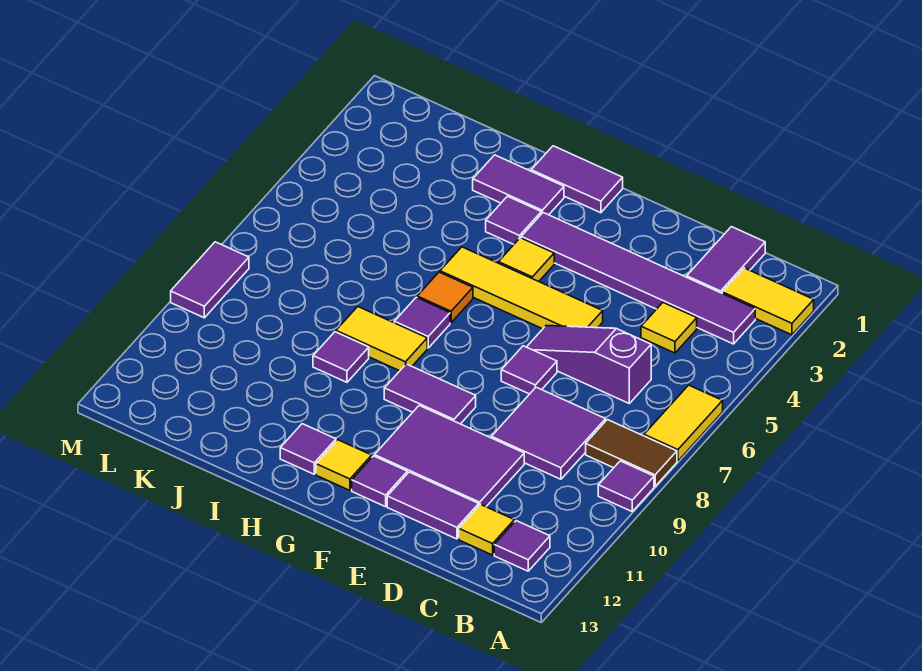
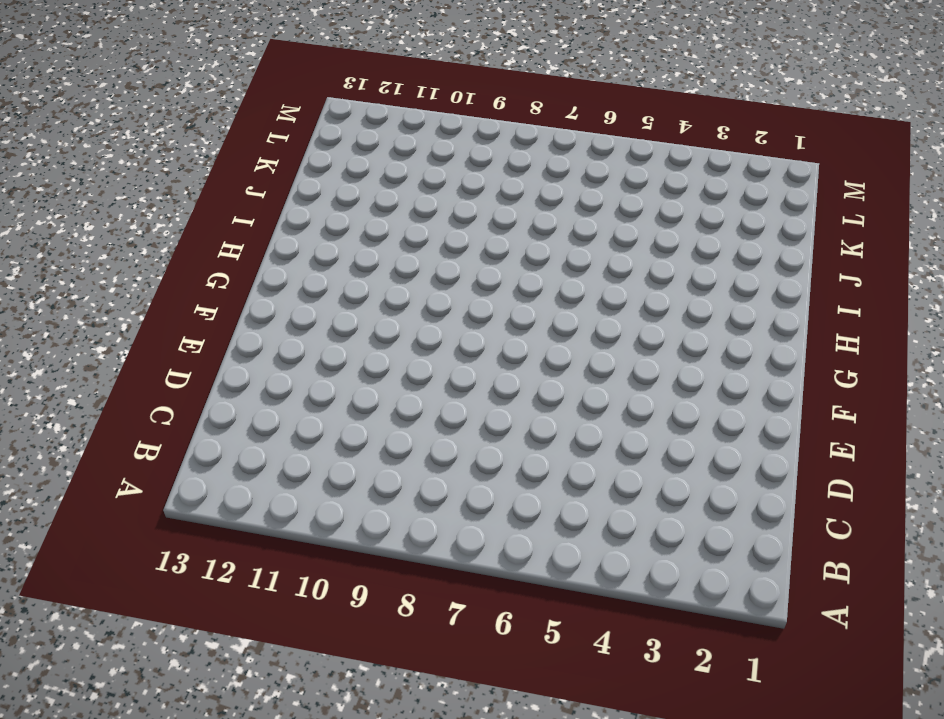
none -> yellow tile A2:B2 level 1
none -> yellow tile A6:A7 level 1
none -> brown tile A8:B8 level 1

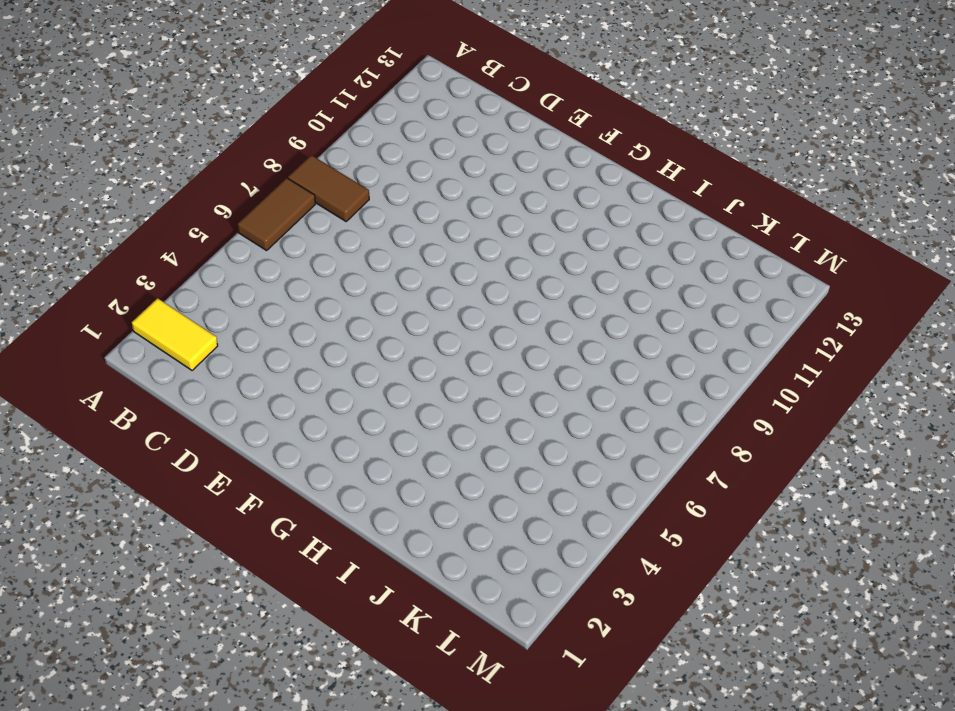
brown tile A6:A7 level 1 -> yellow tile A6:A7 level 1
none -> purple tile A9 level 1
none -> purple tile B3:G3 level 1
none -> purple tile B12 level 1

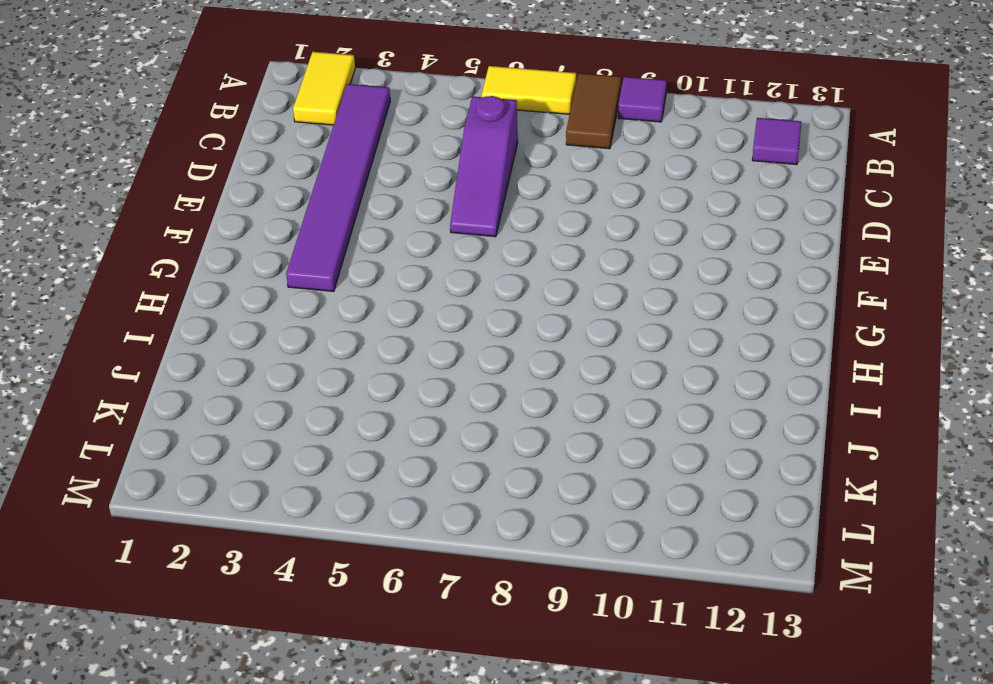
none -> purple tile C1:C2 level 1
none -> yellow tile C4 level 1
none -> purple tile C8:D9 level 1

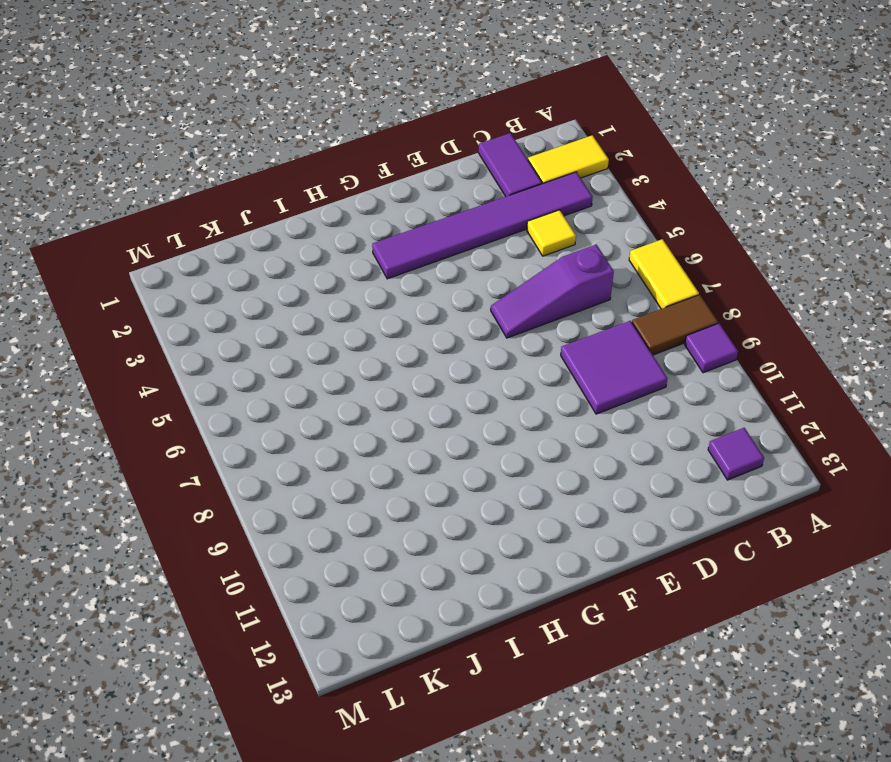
none -> yellow tile C12 level 1
none -> purple tile D10:F11 level 1
none -> purple tile D12:E12 level 1

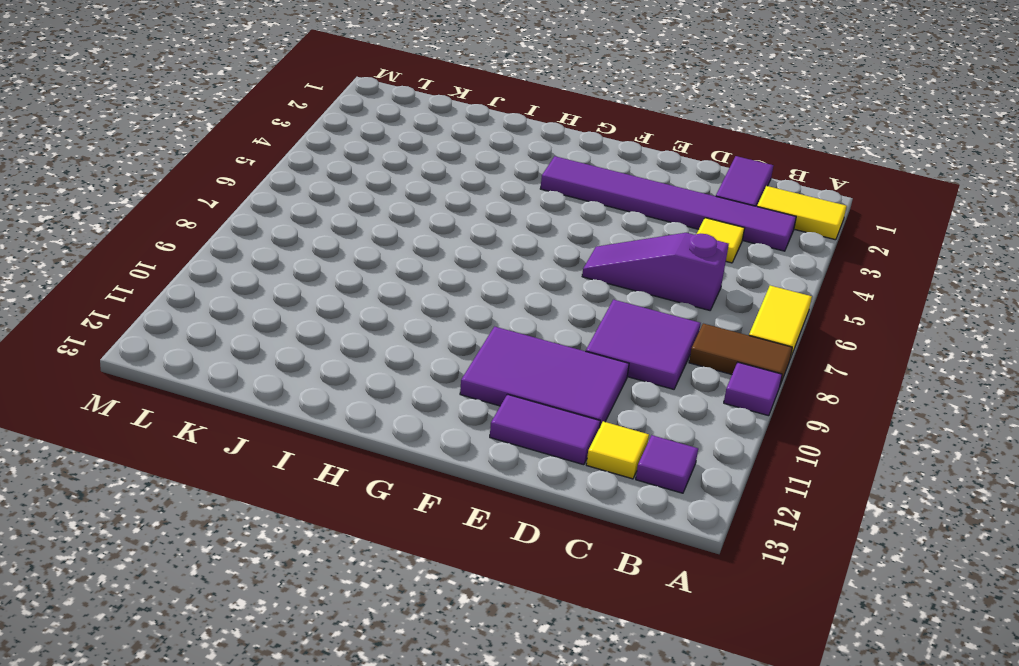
none -> yellow tile E5:H5 level 1
none -> purple tile E7 level 1
none -> purple tile F9:G9 level 1

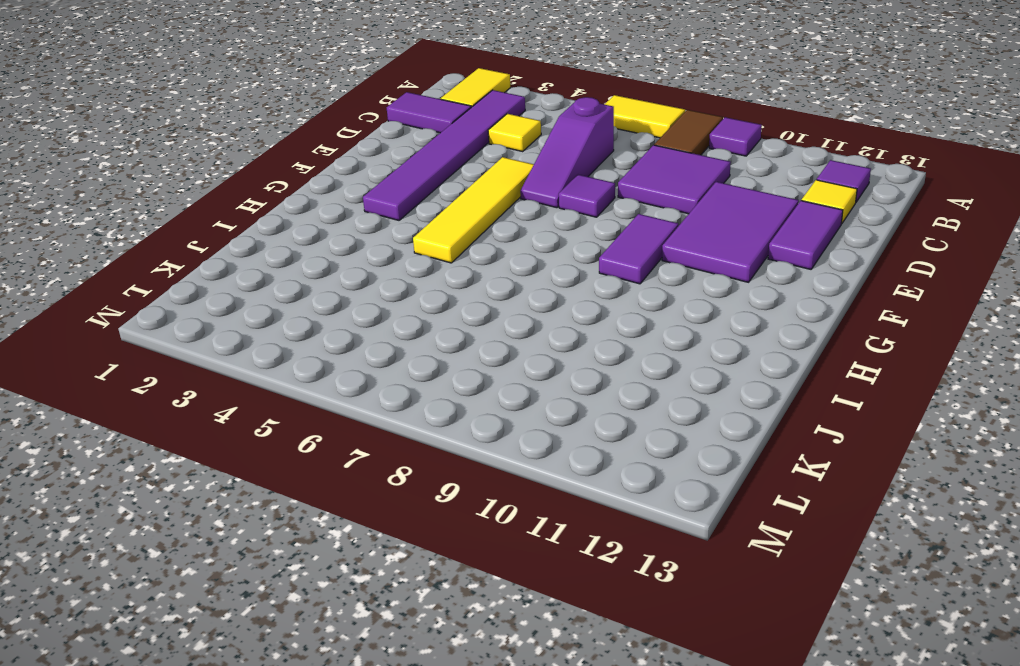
none -> purple tile F12 level 1
none -> purple tile G1:H1 level 1
none -> yellow tile G4 level 1

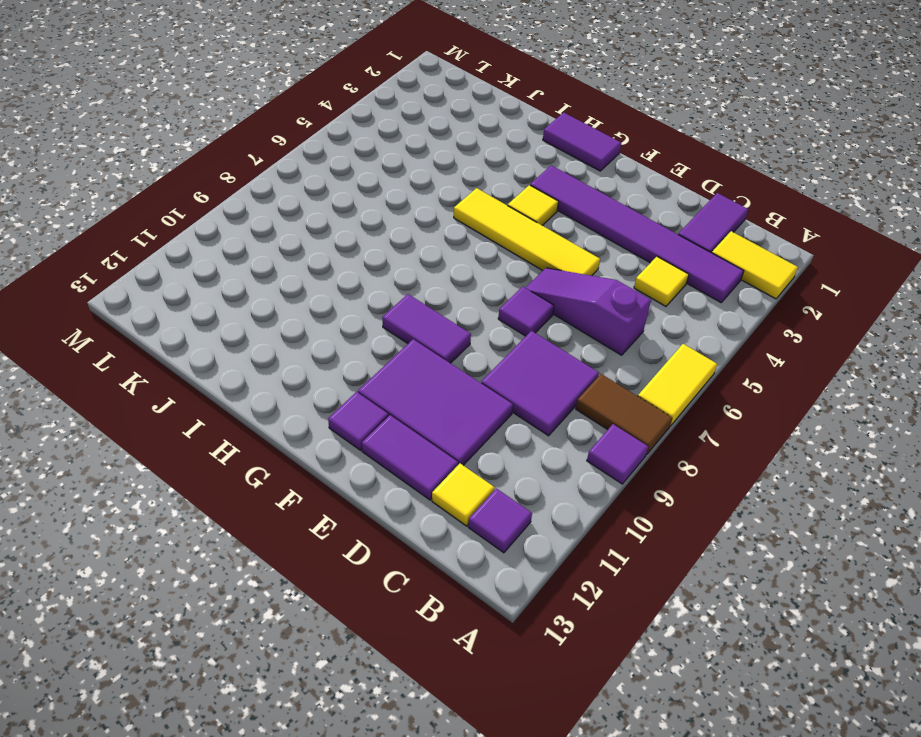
none -> yellow tile G12 level 1
none -> purple tile H2:I2 level 1
none -> purple tile H3 level 1

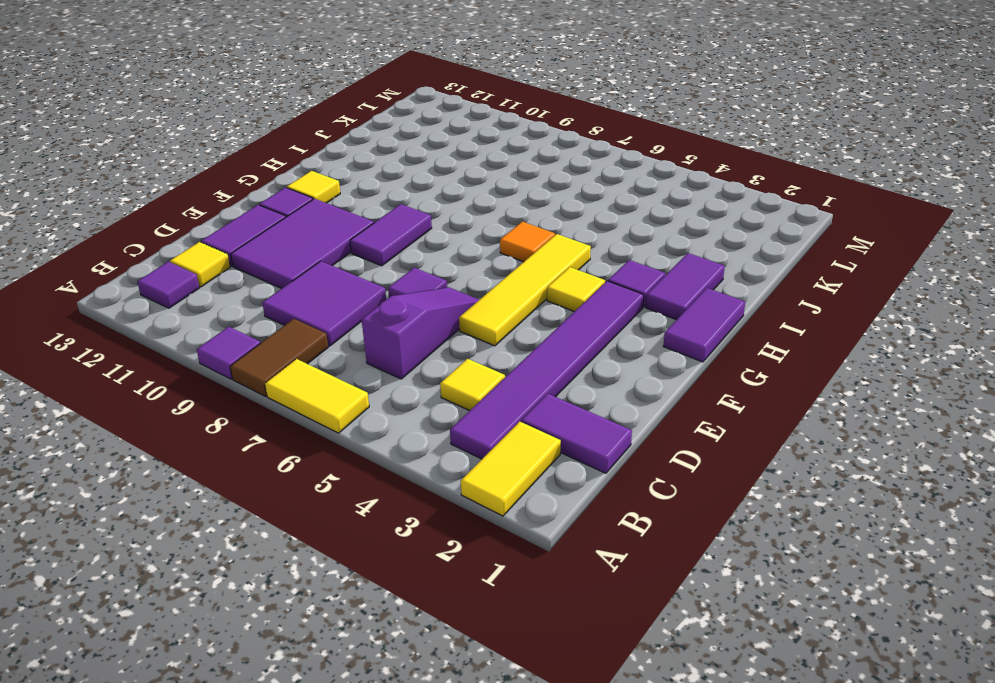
none -> purple tile H7 level 1
none -> yellow tile H8:I8 level 1
none -> purple tile H12 level 1

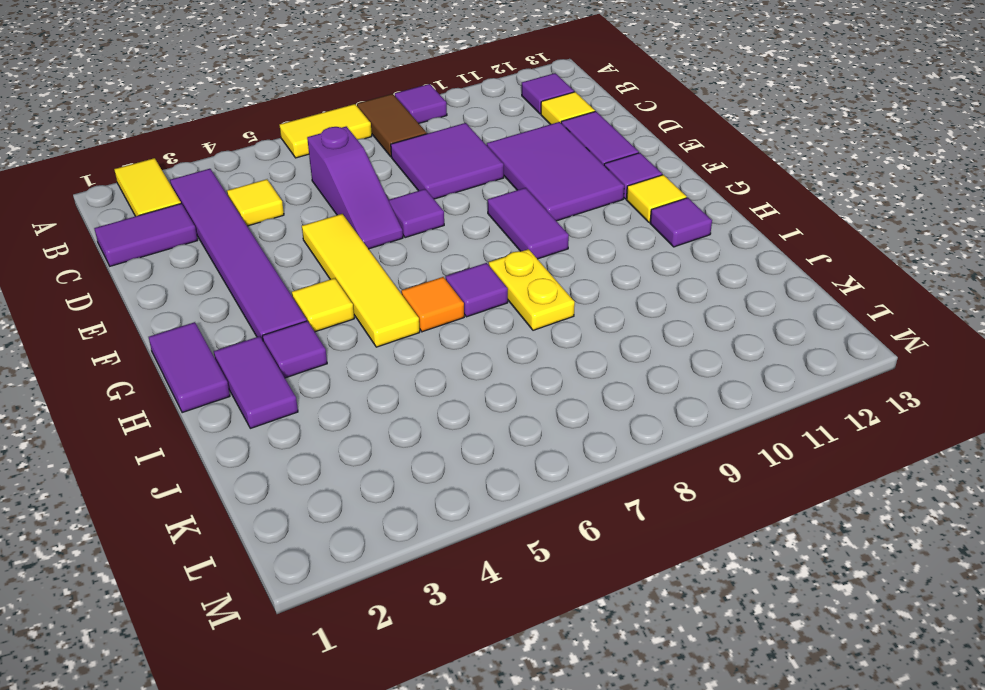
yellow plate H8:I8 level 1 -> yellow tile H8:I8 level 1
none -> purple tile I9 level 1
none -> purple tile M8:M9 level 1

